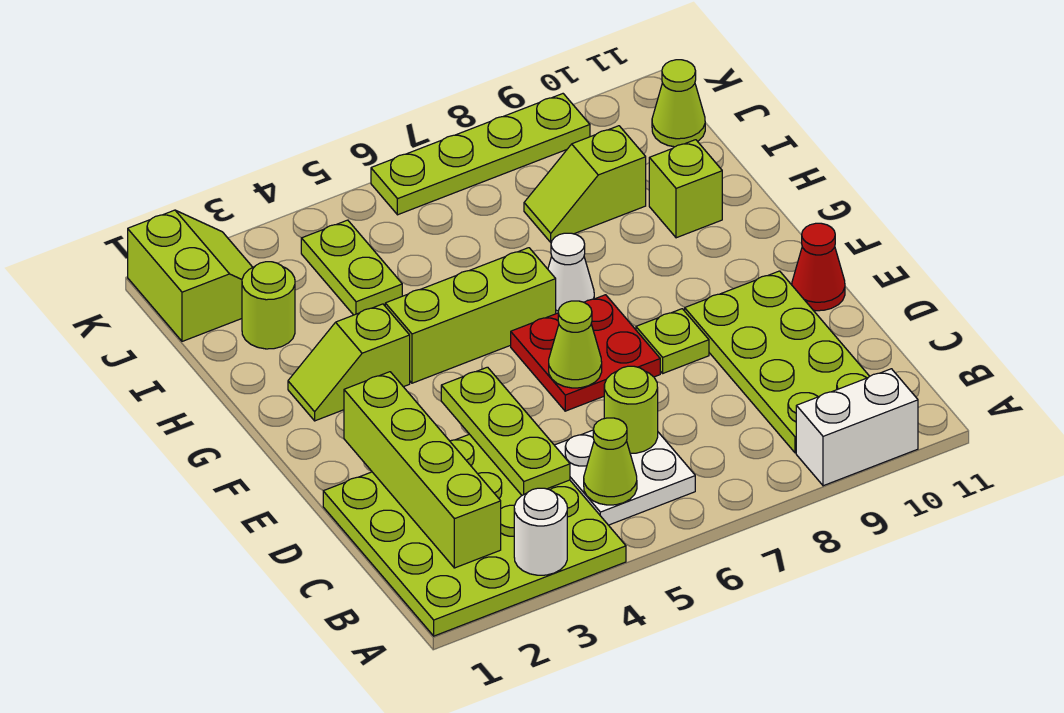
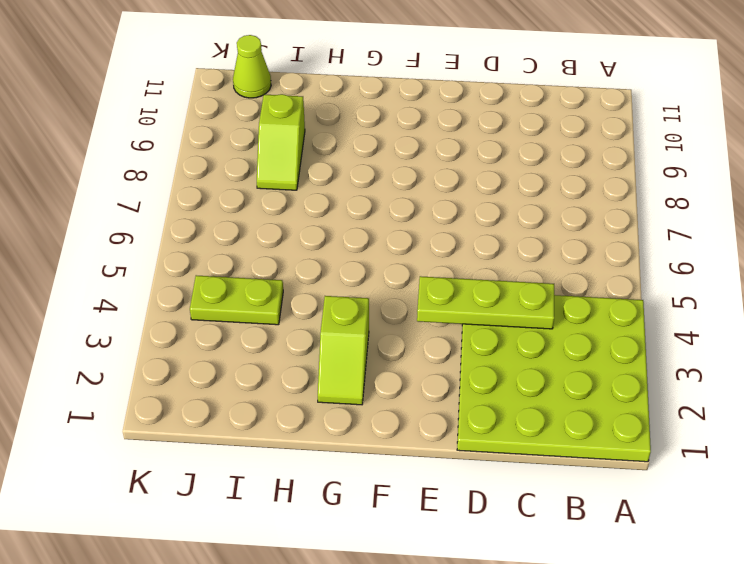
none -> white brick A9:A10 level 1
none -> white plate B5:C6 level 1
none -> lime plate B9:E10 level 1

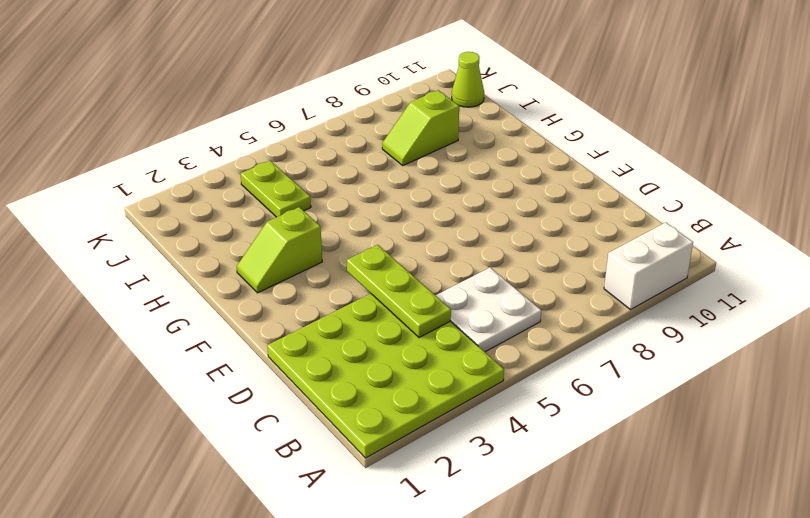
none -> lime plate B9:E10 level 1
none -> red plate E6:F7 level 1
none -> lime plate E8 level 1

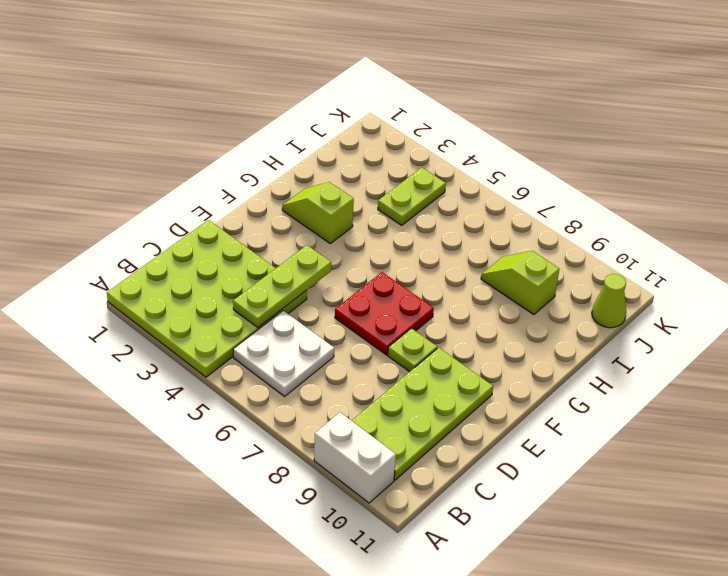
none -> red cone E11 level 1
none -> lime brick G4:G6 level 1
none -> white cone G7 level 1

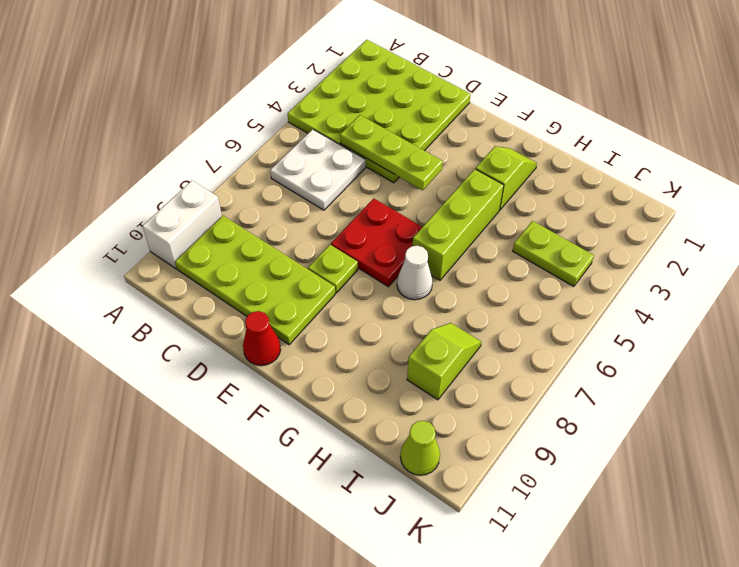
none -> lime brick H10 level 1
none -> lime round brick I2 level 1
none -> lime slope J1:K2 level 1 top 1

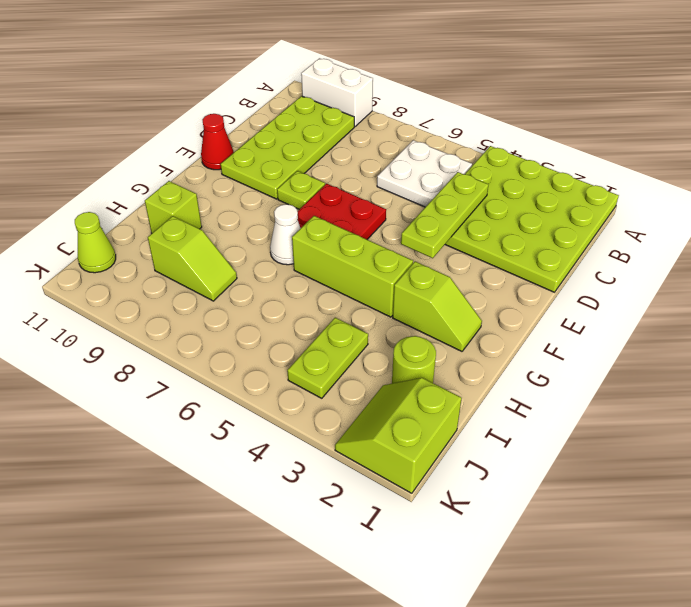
none -> lime plate K6:K9 level 1
none -> white round brick A3 level 2
none -> lime brick B2:E2 level 2

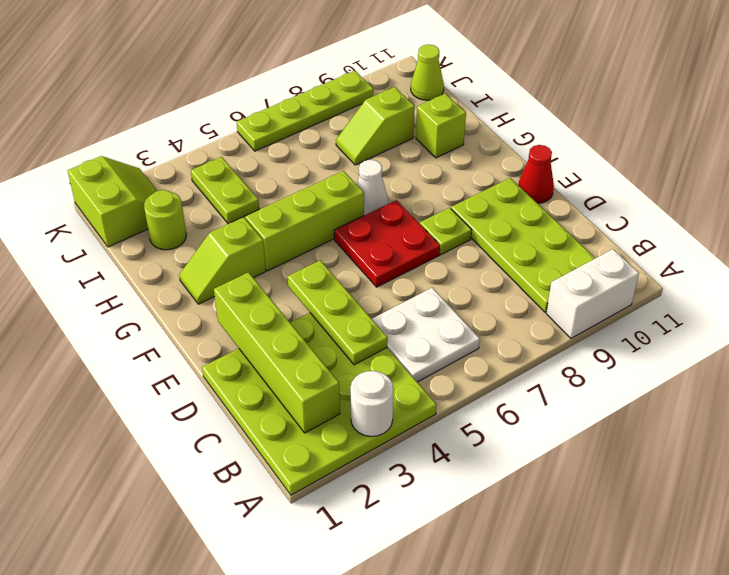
none -> lime cone B5 level 2
none -> lime round brick C6 level 2
none -> lime cone E6 level 2

